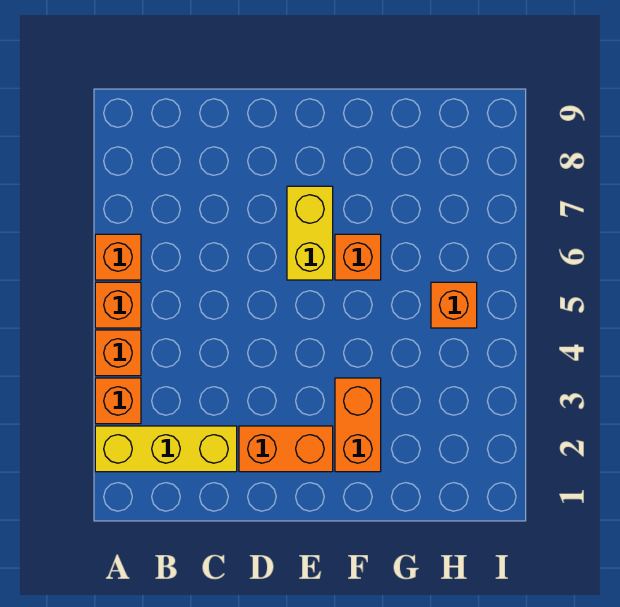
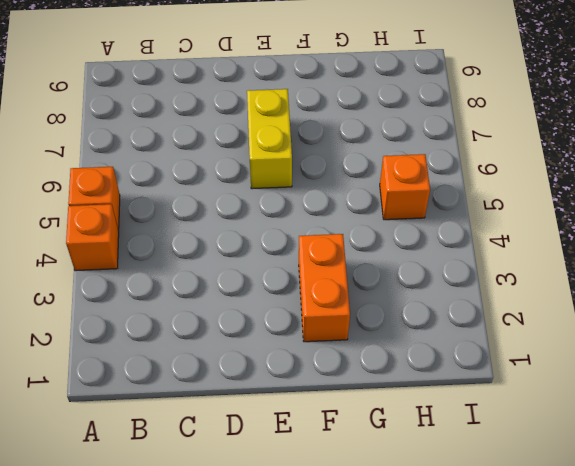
none -> yellow brick A2:C2 level 1
none -> orange brick A3 level 1

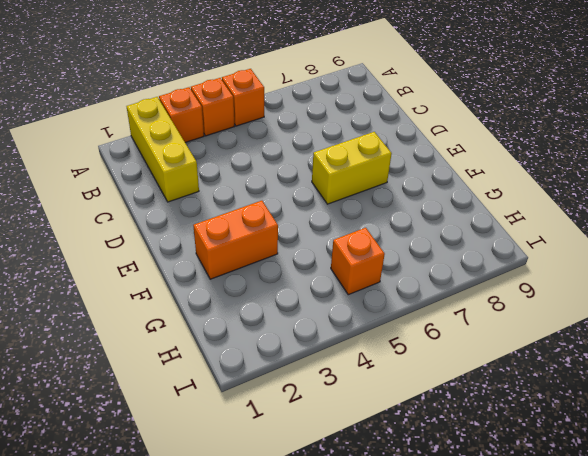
none -> orange brick A6 level 1
none -> orange brick D2:E2 level 1

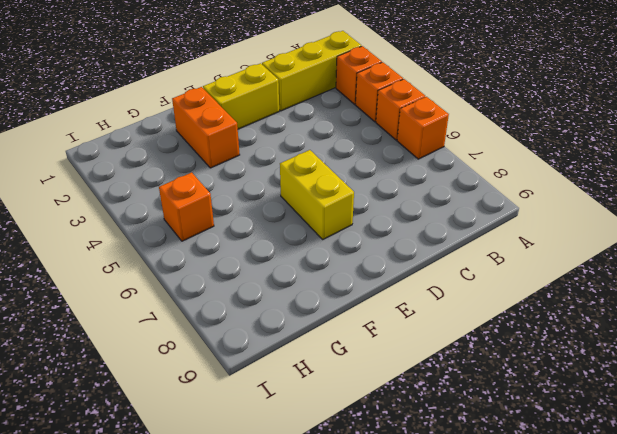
yellow brick D2:E2 level 1 -> orange brick D2:E2 level 1
none -> orange brick F6 level 1

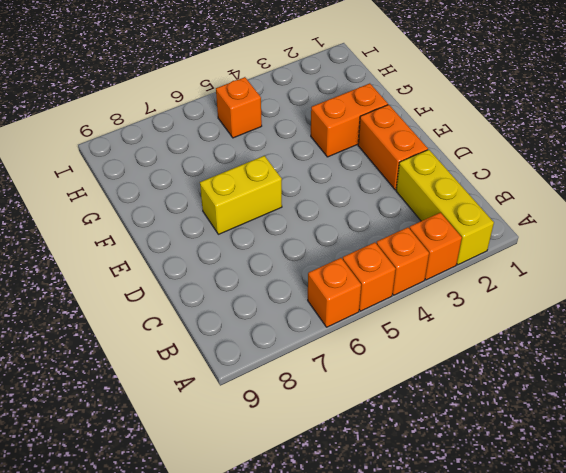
none -> orange brick F6 level 1

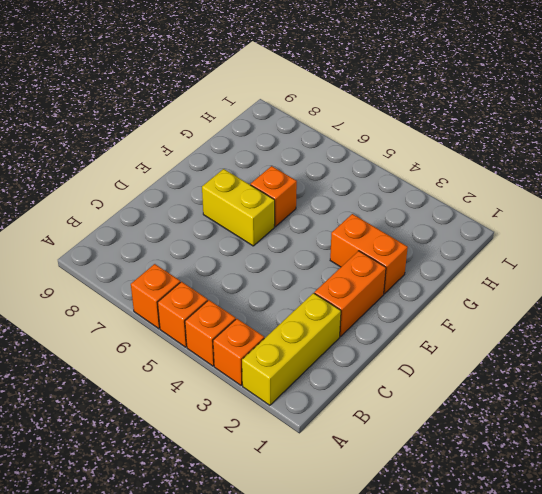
none -> orange brick H5 level 1

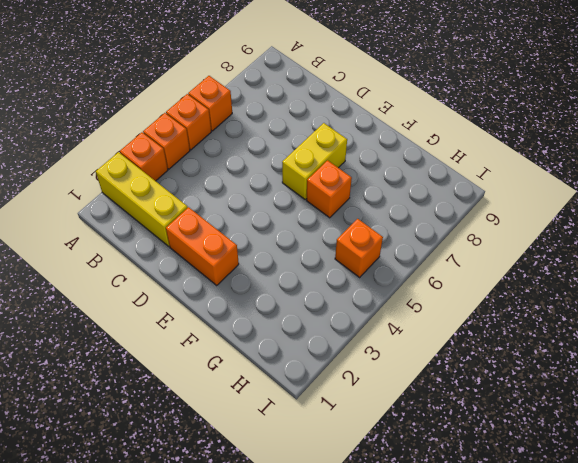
none -> orange brick F2:F3 level 1

